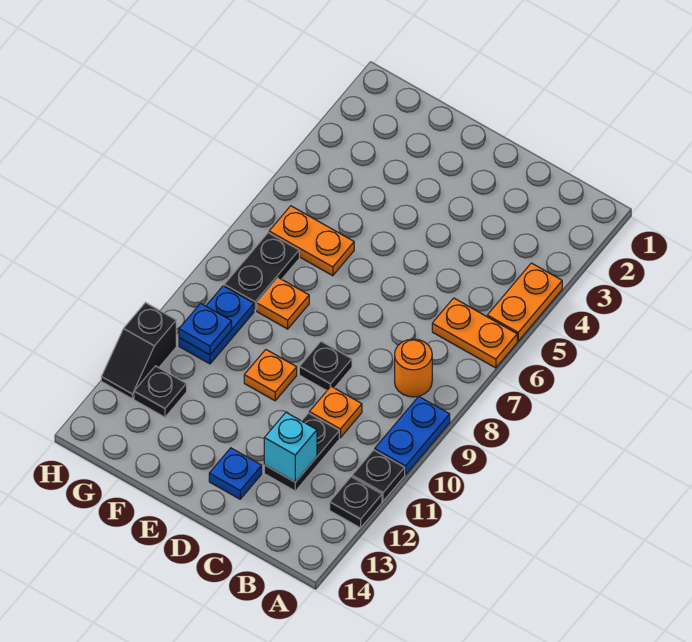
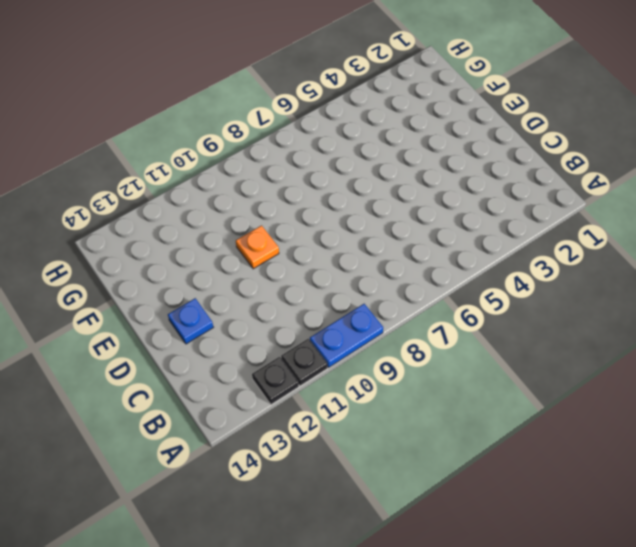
none -> orange plate A4:A5 level 1
none -> orange plate A6:B6 level 1
none -> orange round brick B8 level 1

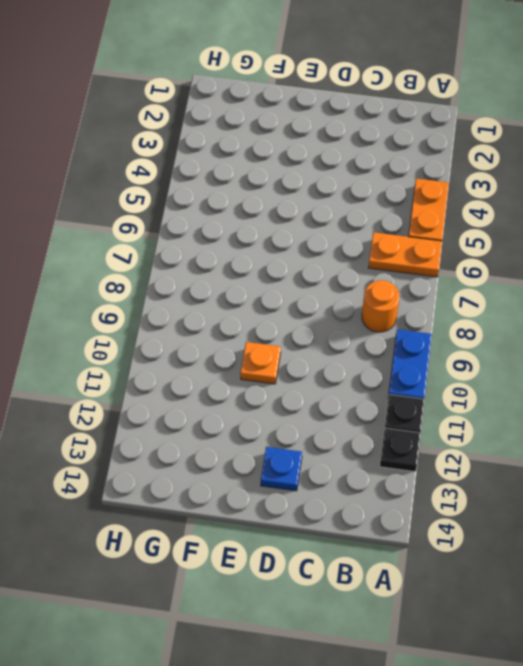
none -> orange plate C10 level 1
none -> black plate C11:C12 level 1
none -> black plate D9 level 1

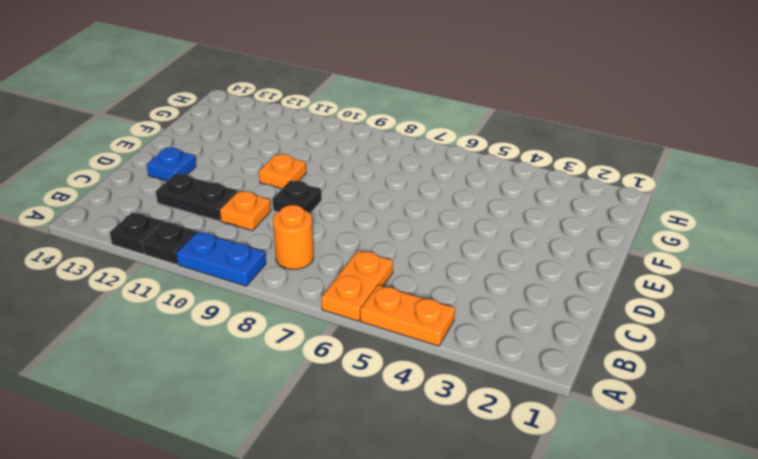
none -> orange plate F6:G6 level 1
none -> orange plate F8 level 1
none -> black plate G7:G8 level 1

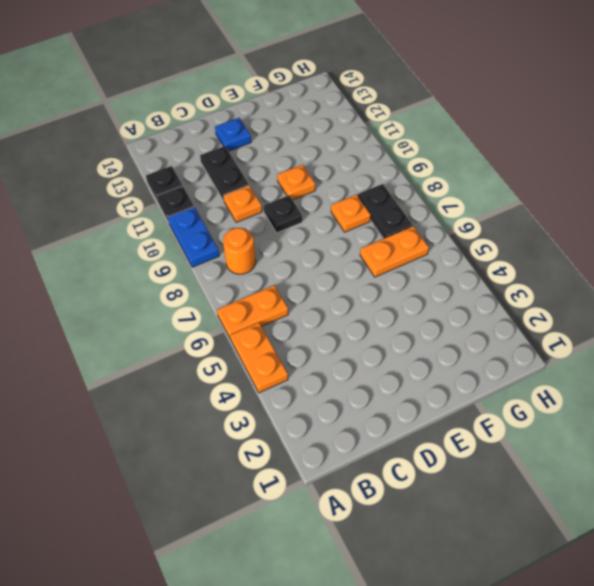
none -> blue plate G9:G10 level 1
none -> black plate G12 level 1
none -> black slope H11:H12 level 1 top 11

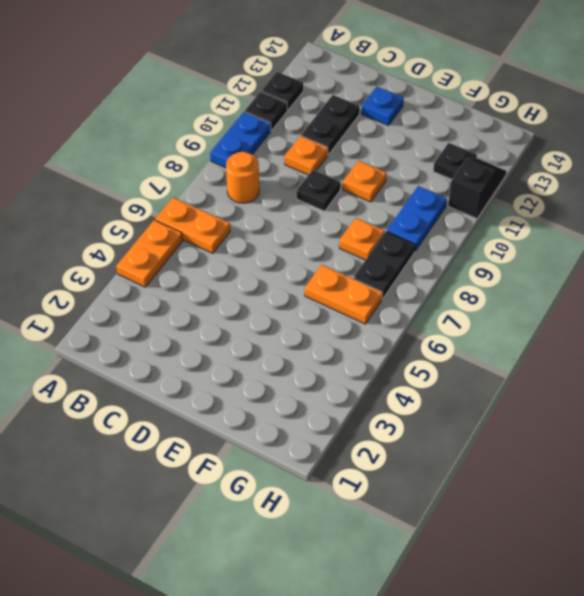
none -> cyan brick C12 level 2
none -> blue plate G10 level 2

